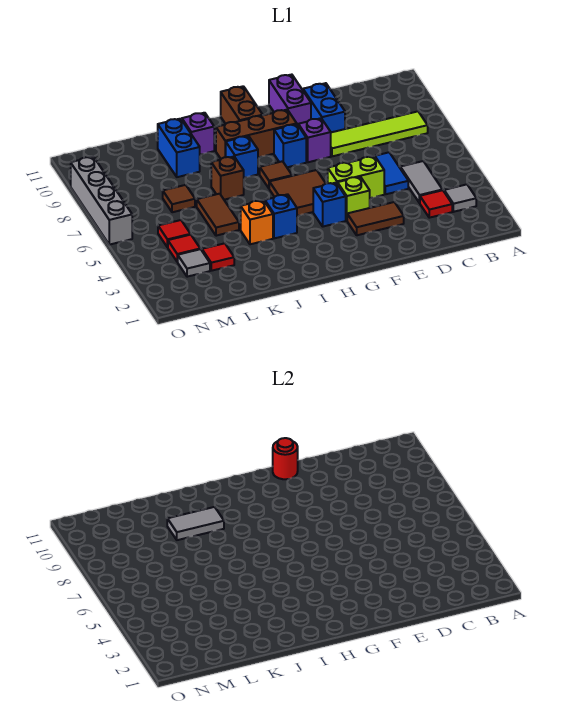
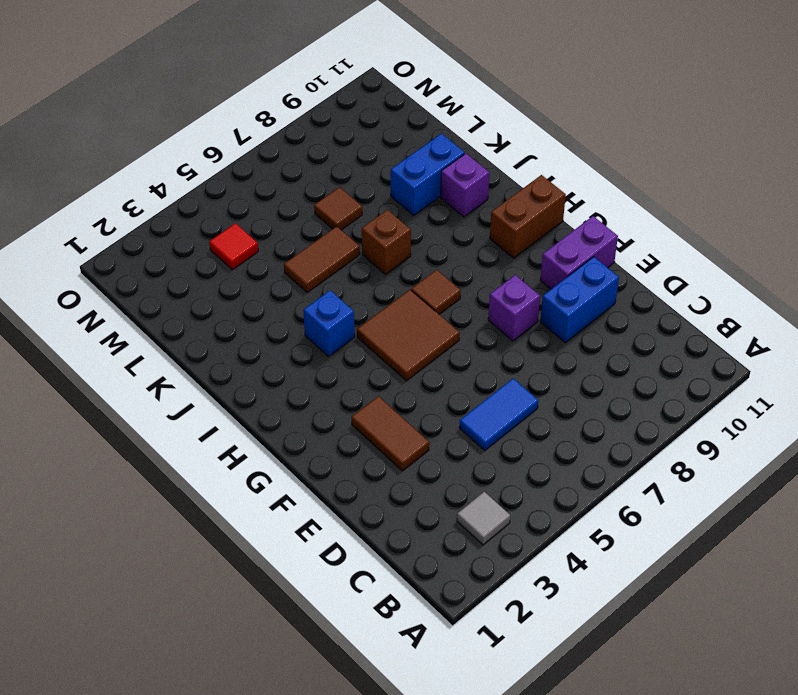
none -> lime tile B8:E8 level 1
none -> red tile C3 level 1
none -> grey tile C4:C5 level 1
none -> lime brick E5:F5 level 1

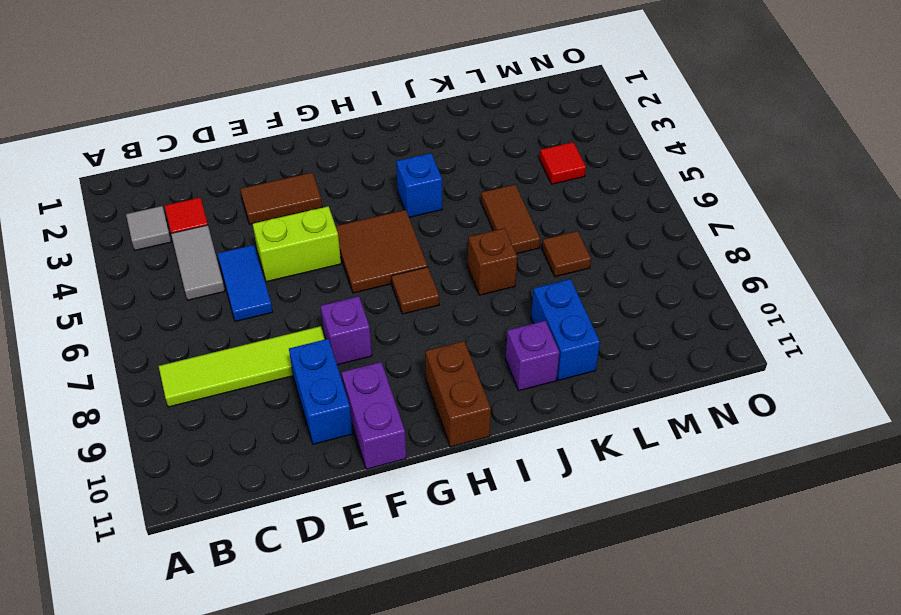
none -> lime brick F4 level 1
none -> blue brick G4 level 1
none -> blue brick G8 level 1
none -> brown brick G9:I9 level 1

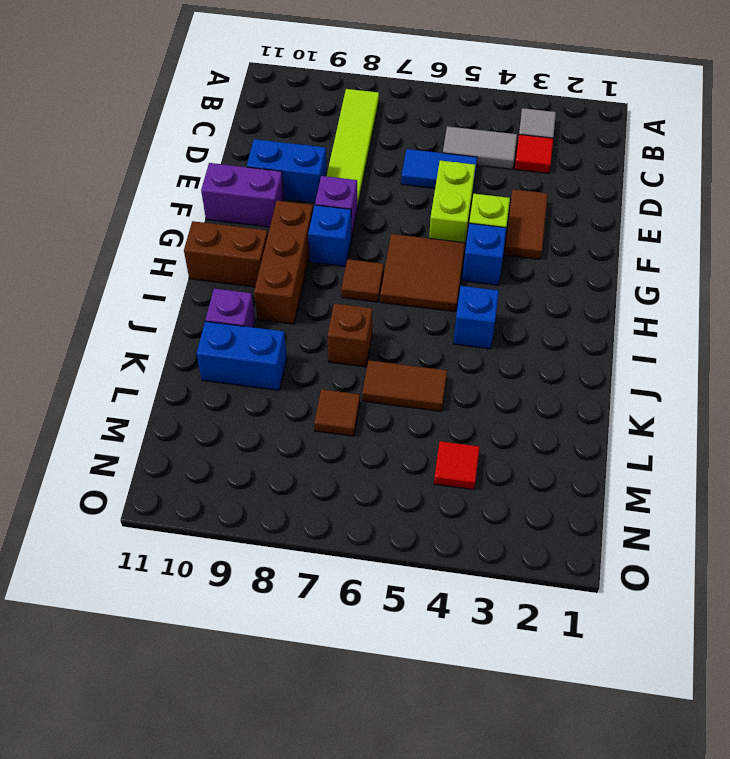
none -> blue brick I8 level 1
none -> orange brick J4 level 1
none -> red tile L3 level 1
none -> grey tile M3 level 1

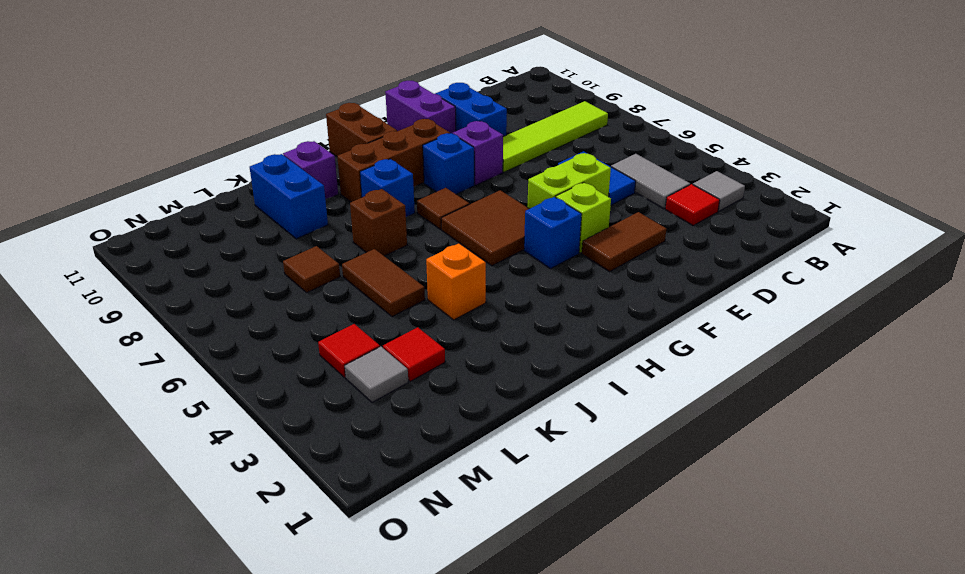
none -> blue brick I4 level 1
none -> red tile M5 level 1
none -> grey brick O6:O9 level 1
none -> red round brick F11 level 2

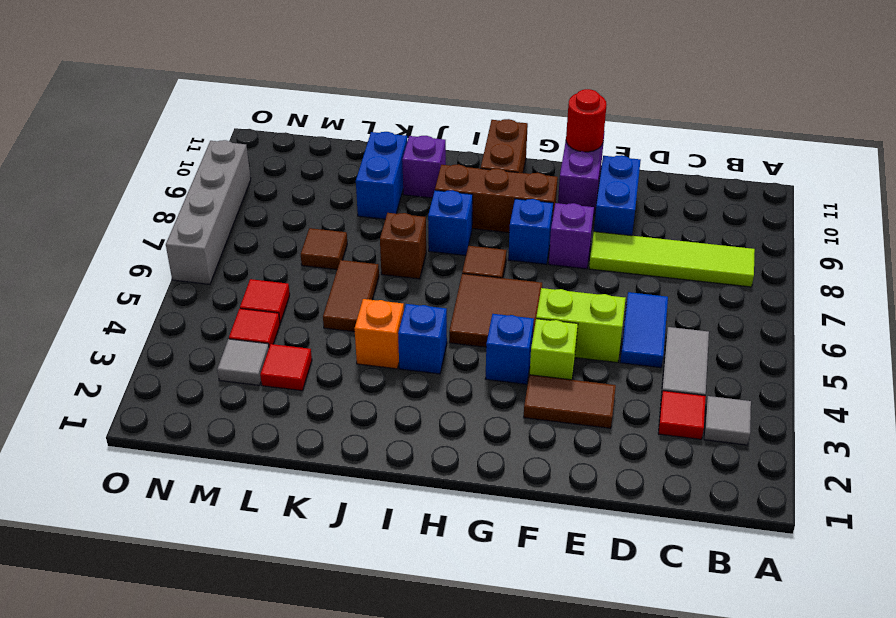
none -> grey tile J9:K9 level 2

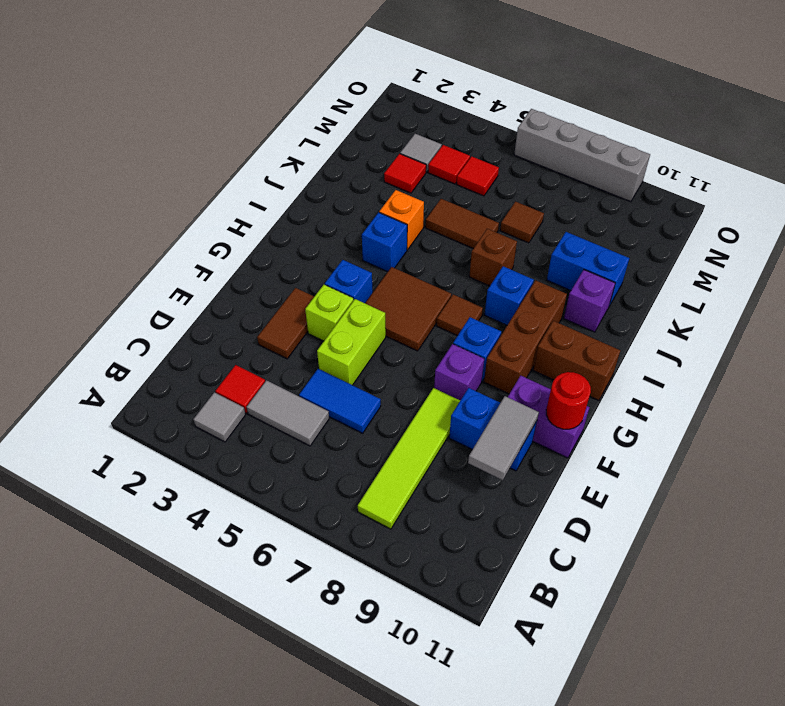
grey tile D10:E10 level 2 -> grey tile J9:K9 level 2

